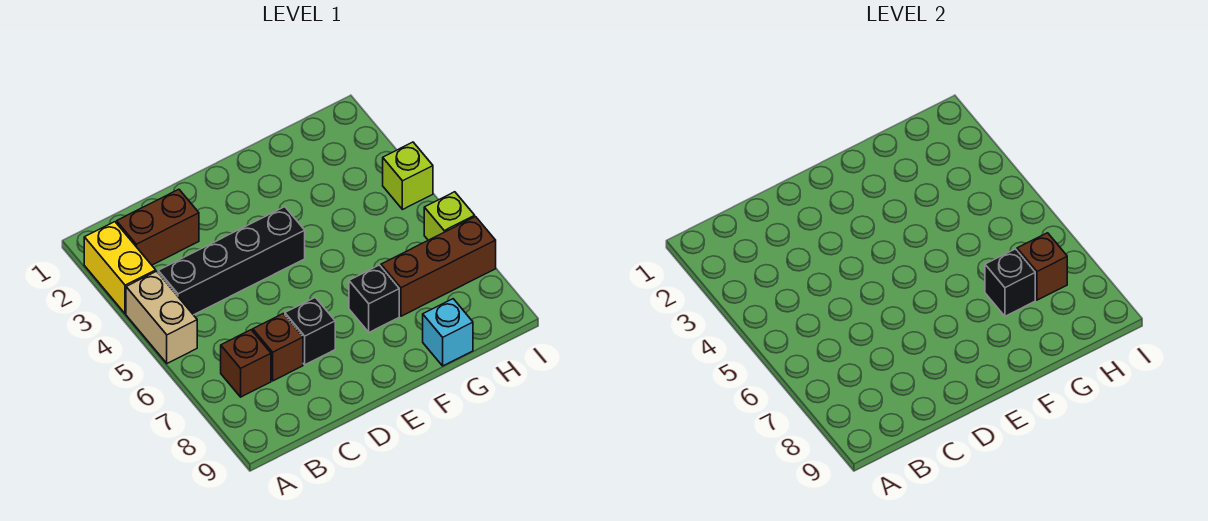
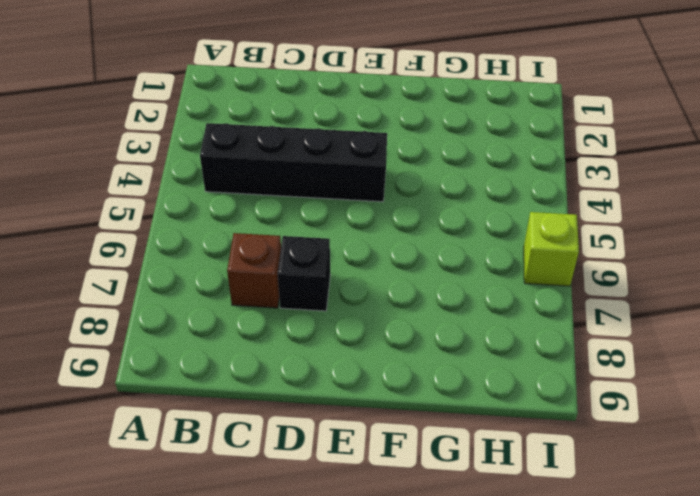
none -> yellow brick A2:A3 level 1
none -> tan brick A4:A5 level 1
none -> brown brick B2:C2 level 1

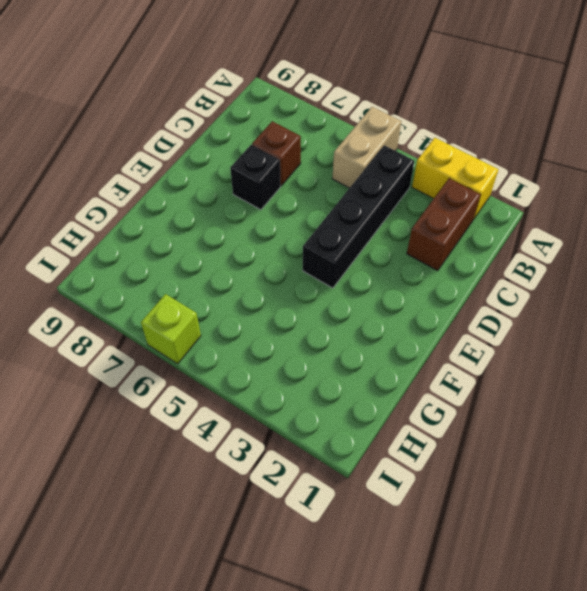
tan brick A5:B5 level 1 -> tan brick A4:A5 level 1
none -> brown brick B7 level 1
none -> black brick F7 level 1
none -> brown brick G7:I7 level 1

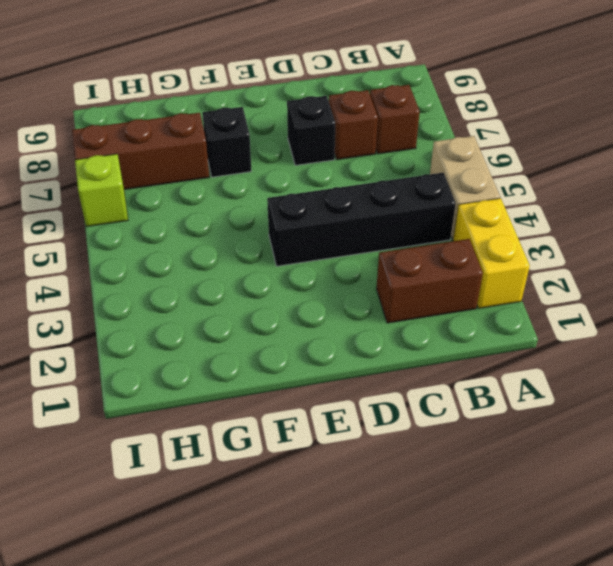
none -> cyan brick G9 level 1
none -> lime brick I4 level 1
none -> black brick G7 level 2

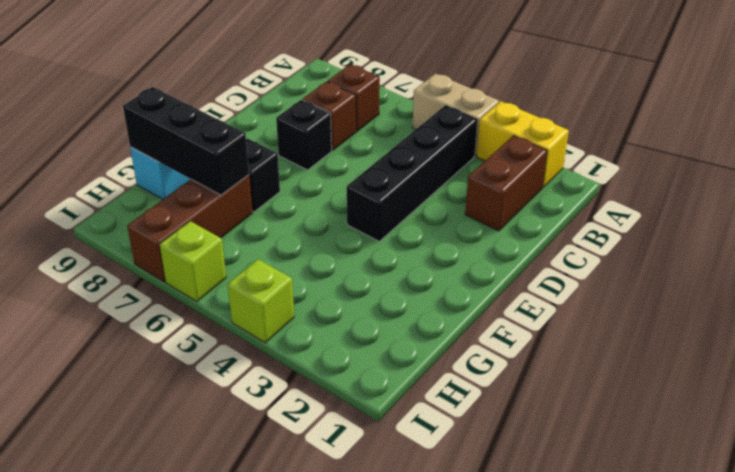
black brick G7:G9 level 2 -> black brick G7 level 2
none -> brown brick H7 level 2

